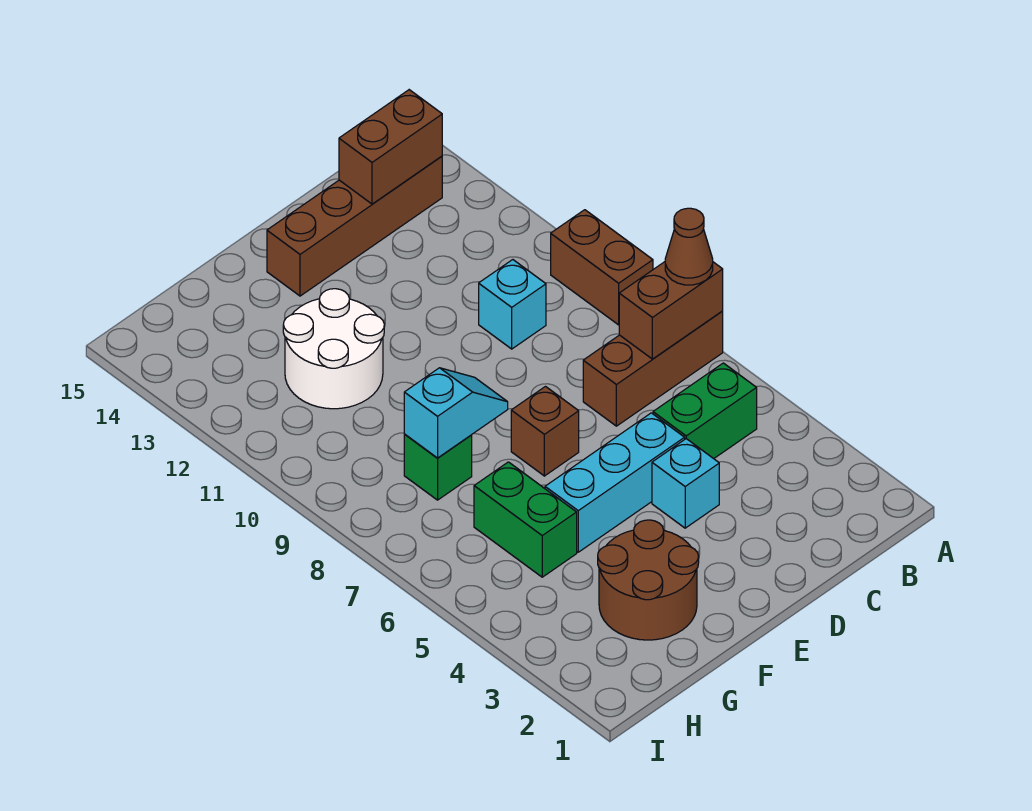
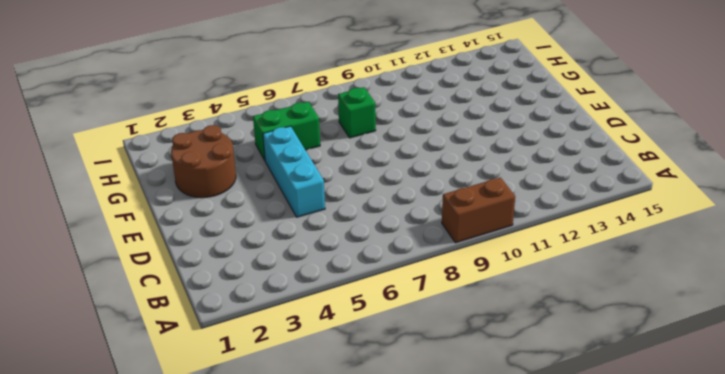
none -> brown brick A7:C7 level 1
none -> green brick B5:C5 level 1
none -> brown brick B14:E14 level 1

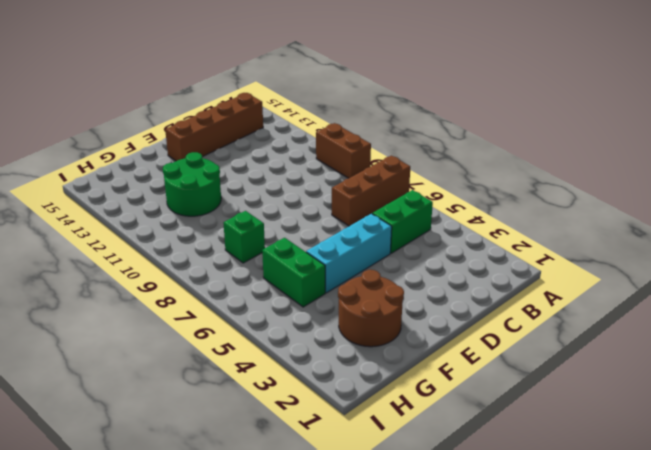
green round brick F11:G12 level 1 -> white round brick F11:G12 level 1
none -> cyan brick C10 level 1
none -> cyan brick D4 level 1
none -> brown brick E7 level 1

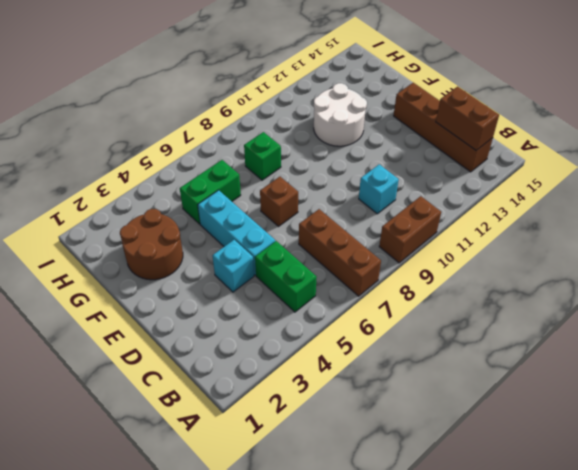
none -> brown brick A7:B7 level 2
none -> cyan slope F8:G8 level 2 top G
none -> brown cone A7 level 3

